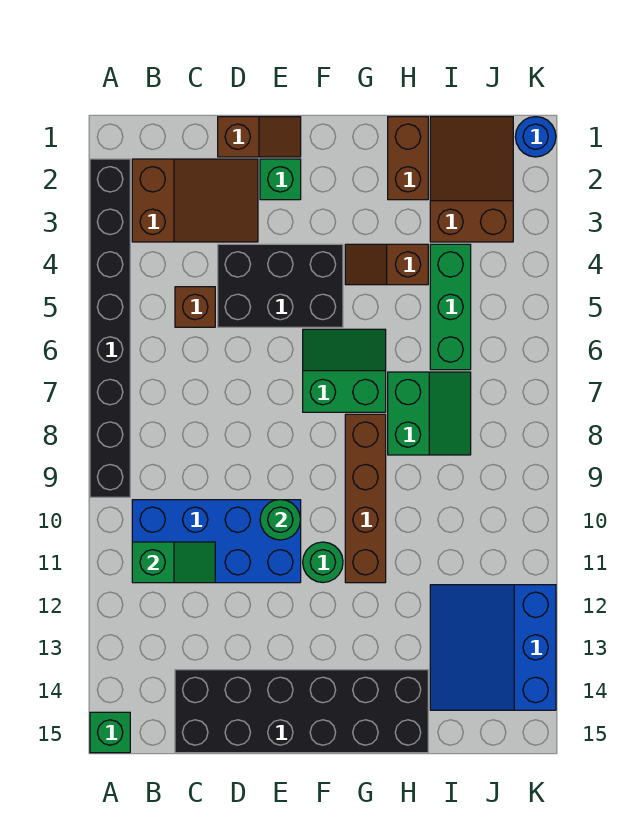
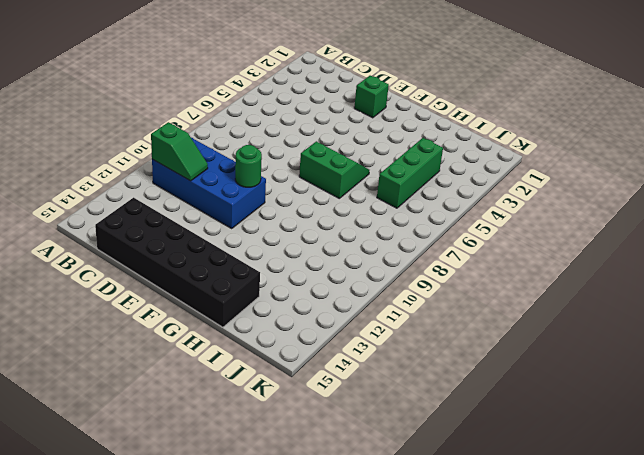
none -> black brick A2:A9 level 1
none -> green brick A15 level 1
none -> brown slope B2:D3 level 1 top B

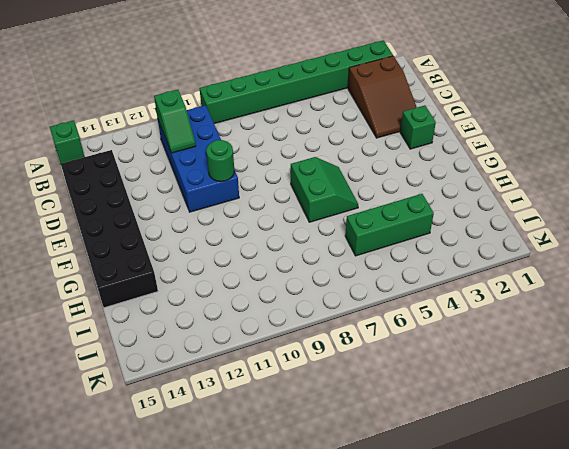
green brick A2:A9 level 1 -> black brick A2:A9 level 1
none -> brown brick C5 level 1
none -> brown slope D1:E1 level 1 top D
none -> black brick D4:F5 level 1

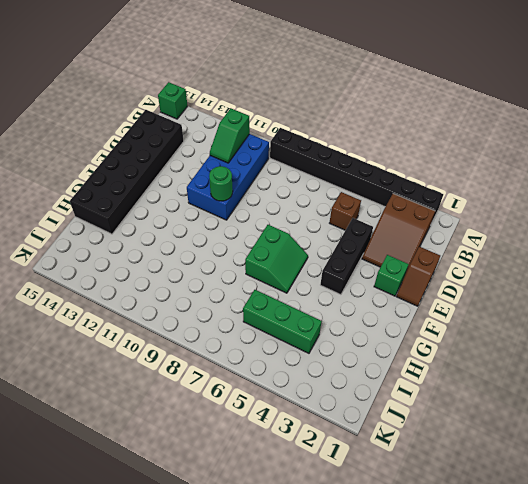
black brick D4:F4 level 1 -> black brick D4:F5 level 1
none -> green round brick F11 level 1
none -> brown slope G4:H4 level 1 top H
none -> brown brick G8:G11 level 1

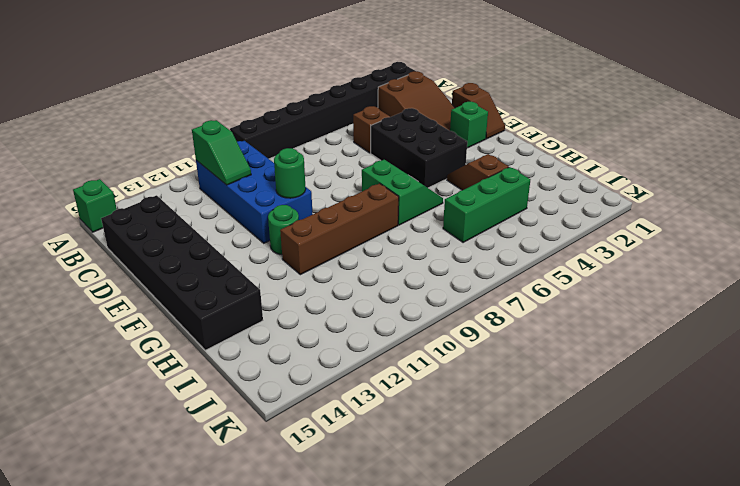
none -> brown brick H1:H2 level 1
none -> green slope H7:I8 level 1 top H
none -> brown slope I1:J3 level 1 top 3

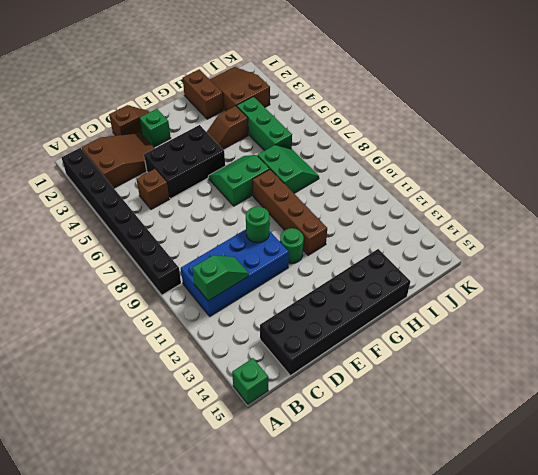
none -> blue slope I12:K14 level 1 top K
none -> blue round brick K1 level 1

